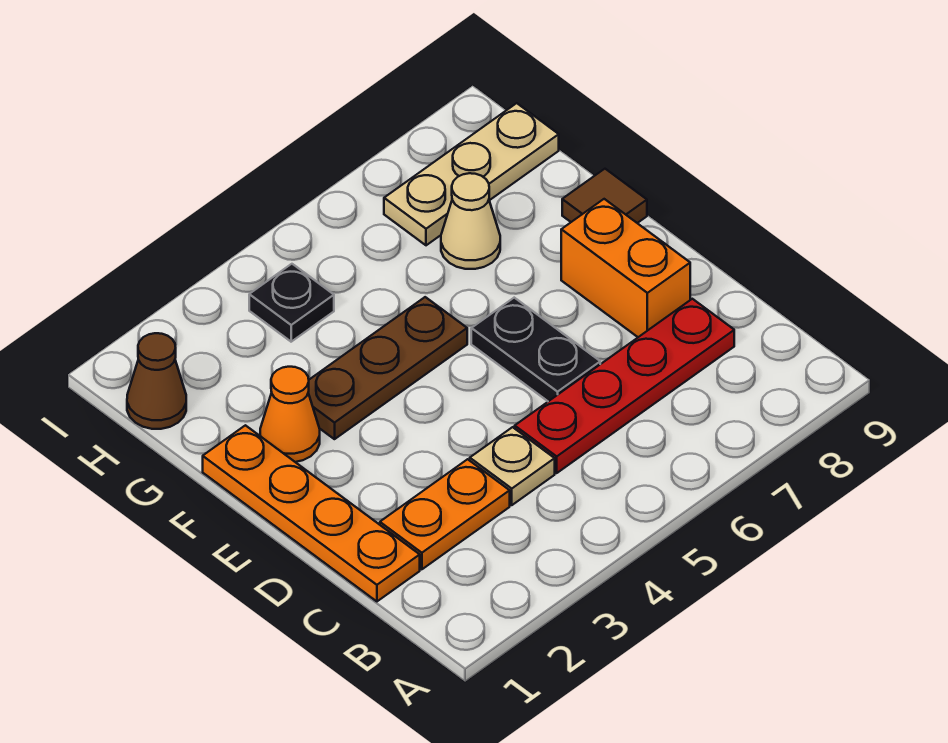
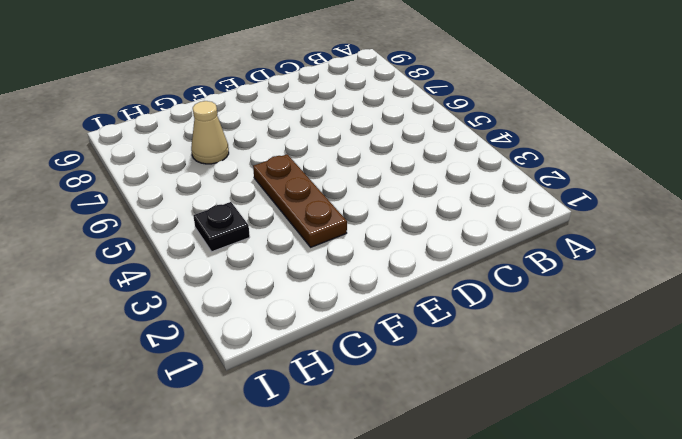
none -> orange plate C1:F1 level 1
none -> orange plate C2:C3 level 1
none -> tan plate C4 level 1

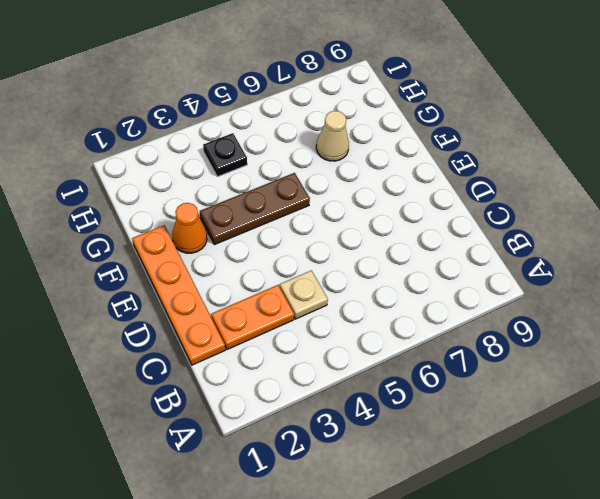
none -> red plate C5:C8 level 1
none -> black plate D6:E6 level 1
none -> orange brick D8:E8 level 1

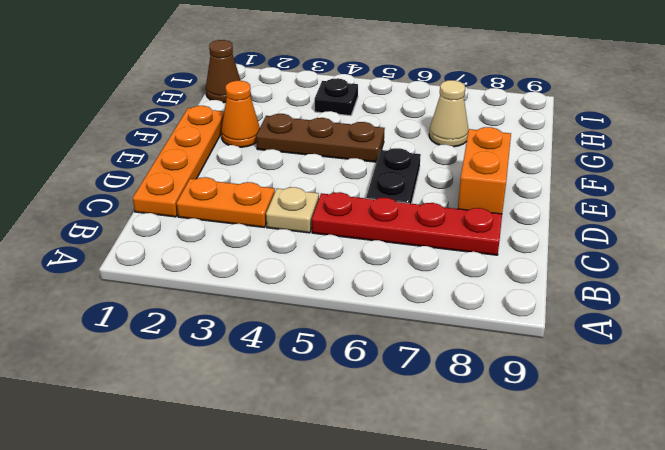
none -> brown tile F9 level 1
none -> tan plate H7:H9 level 1

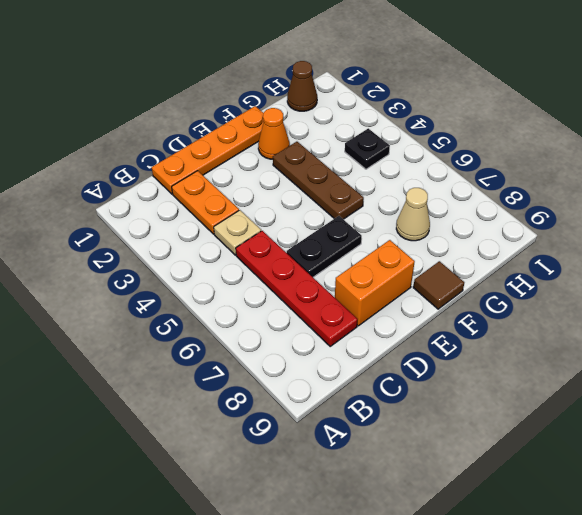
none -> tan plate H7:H9 level 1

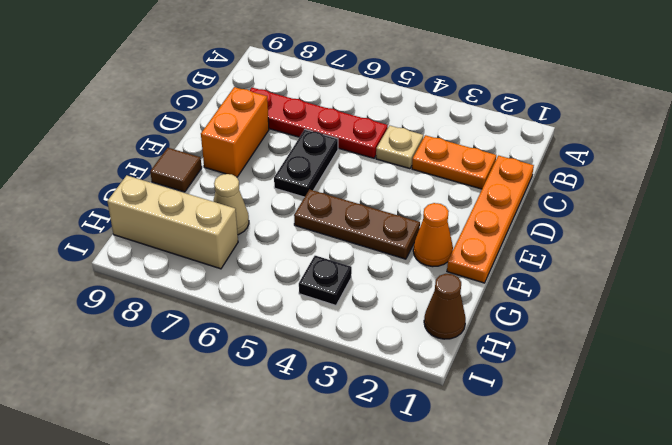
tan brick H7:H9 level 1 -> tan plate H7:H9 level 1

